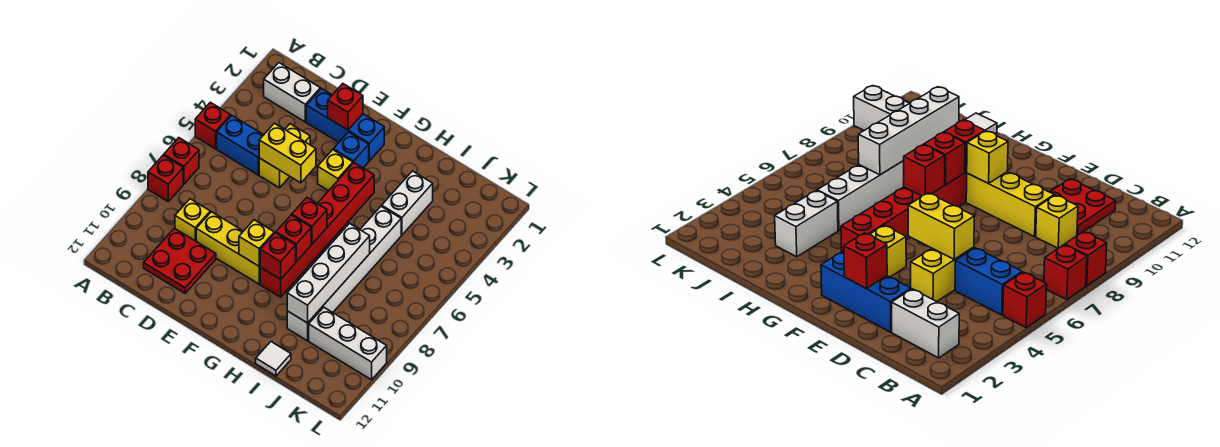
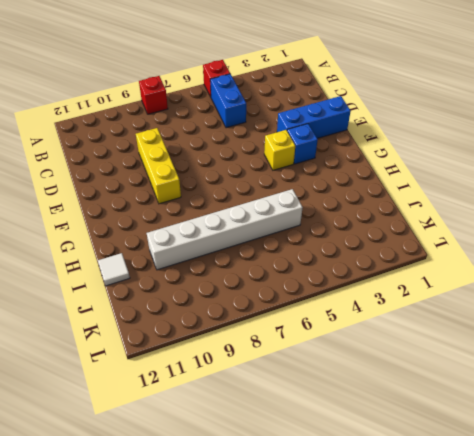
blue brick E1:E3 level 1 -> blue brick D2:F2 level 1
none -> red brick A7 level 1
none -> white brick B2:C2 level 1
none -> yellow brick C9 level 1

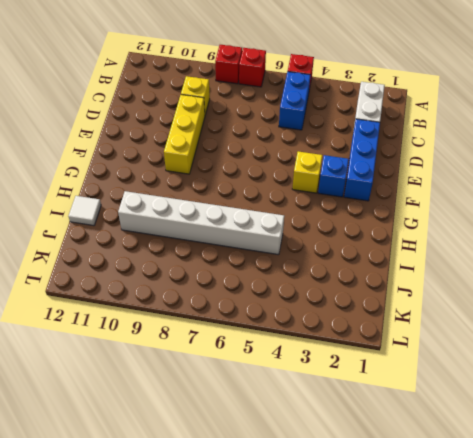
none -> red plate C10:D11 level 1
none -> yellow brick D4:D5 level 1
none -> red brick G4:G9 level 1

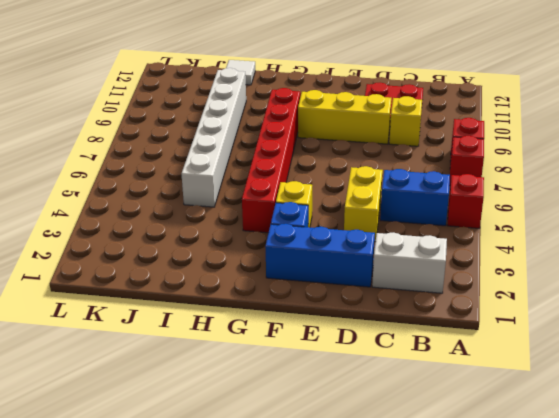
none -> white brick I3:I4 level 1
none -> white brick J10:L10 level 1
none -> yellow brick D5:E5 level 2

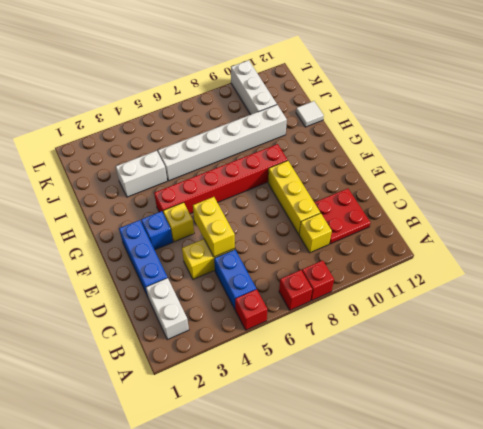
none -> red brick E2 level 2
none -> yellow brick F9 level 2
none -> red brick G7 level 2

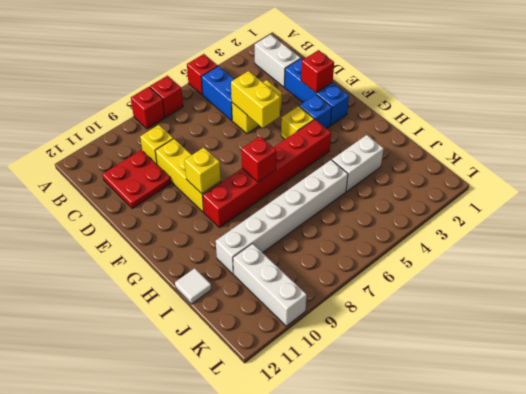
none -> red brick G8 level 2
none -> red brick G9 level 2
none -> white brick I7:I10 level 2

